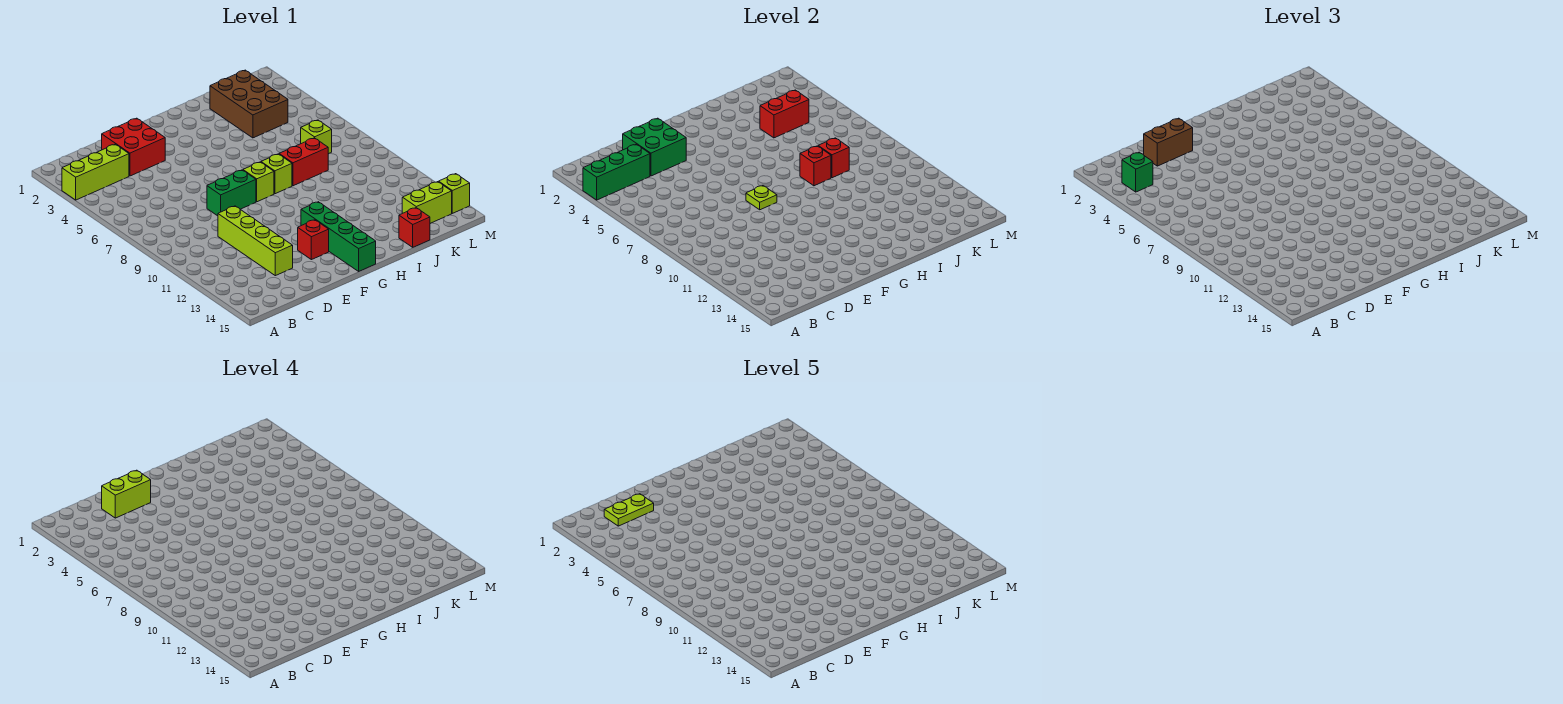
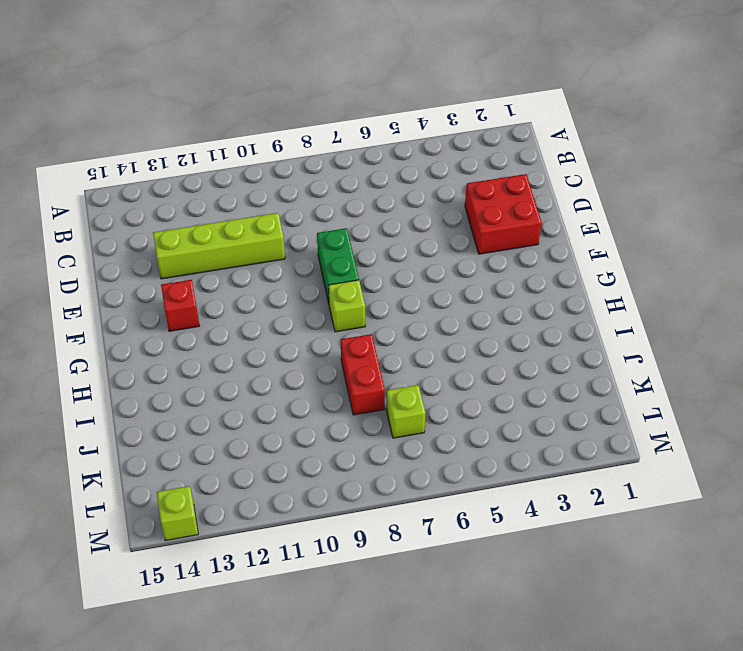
none -> lime brick A3:C3 level 1
none -> green brick G12:G15 level 1
none -> lime brick H8 level 1

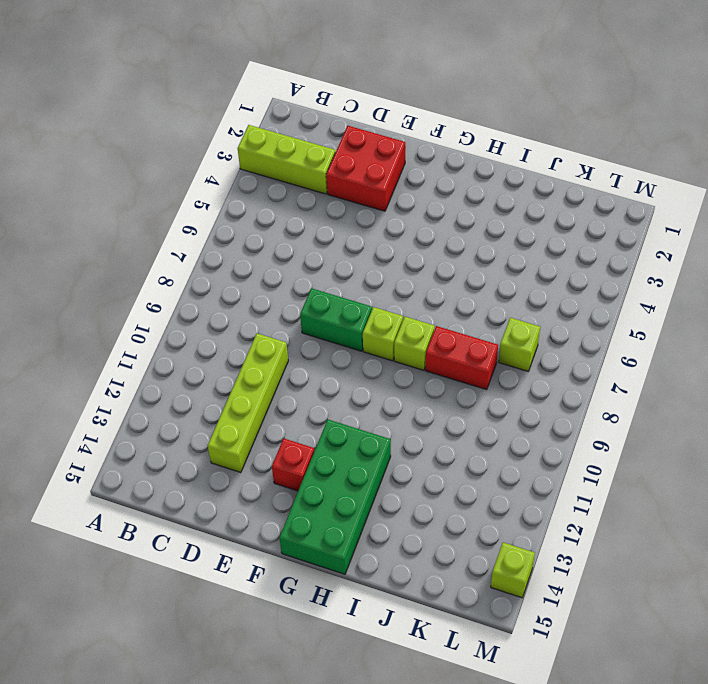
green brick G12:H15 level 1 -> green brick G12:G15 level 1
none -> brown brick J2:K4 level 1
none -> red brick J15 level 1
none -> lime brick K14:L14 level 1

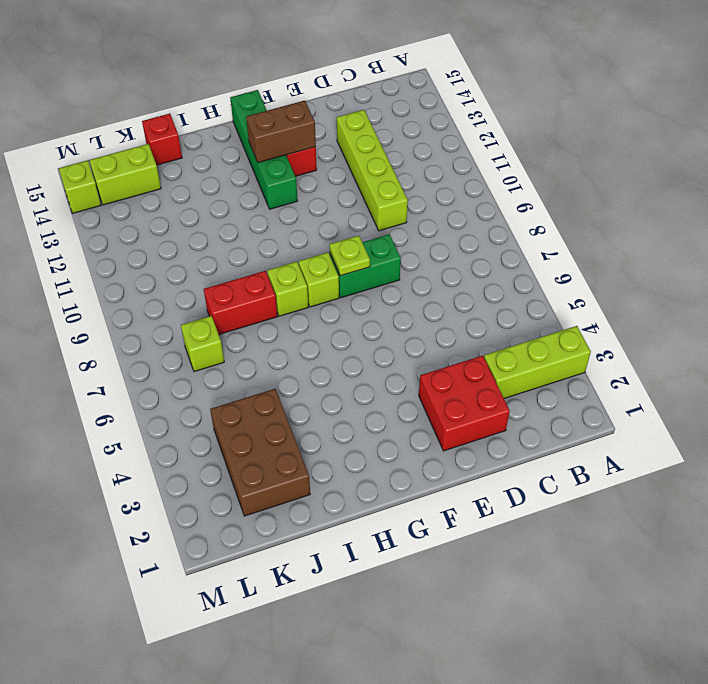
brown brick F13:G13 level 2 -> brown brick D2:E2 level 3
none -> green brick A3:C3 level 2
none -> green brick D2:E3 level 2
none -> red brick I8 level 2

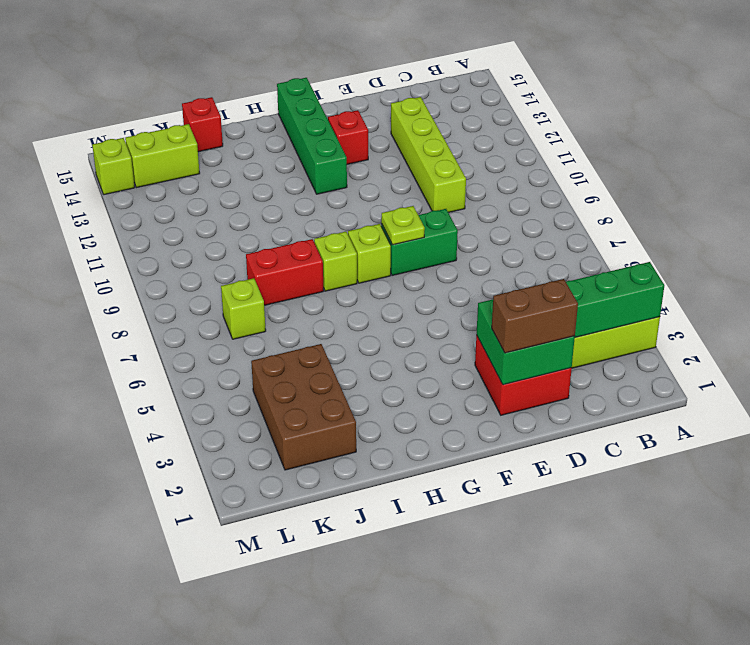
none -> red brick I8 level 2
none -> red brick J4:K4 level 2
none -> red brick J8 level 2

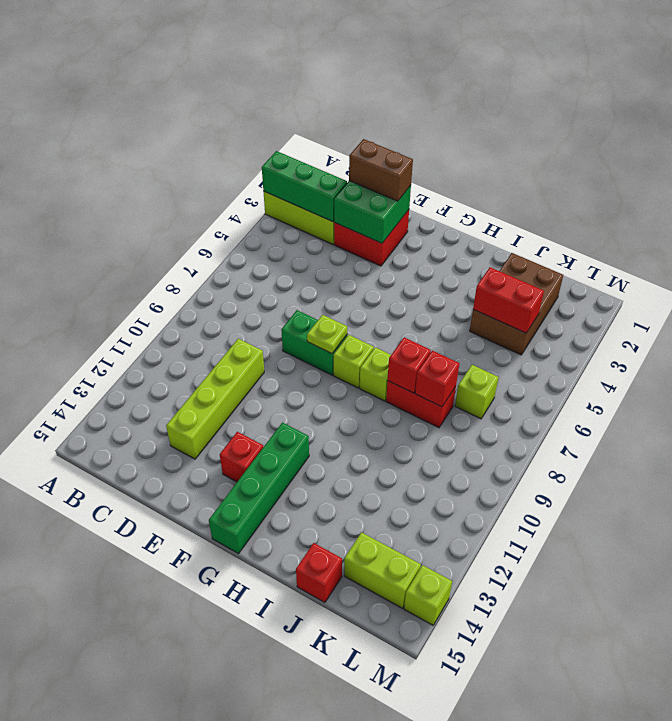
none -> green brick B3 level 3
none -> lime brick D2:E2 level 4
none -> lime plate C2:D2 level 5

